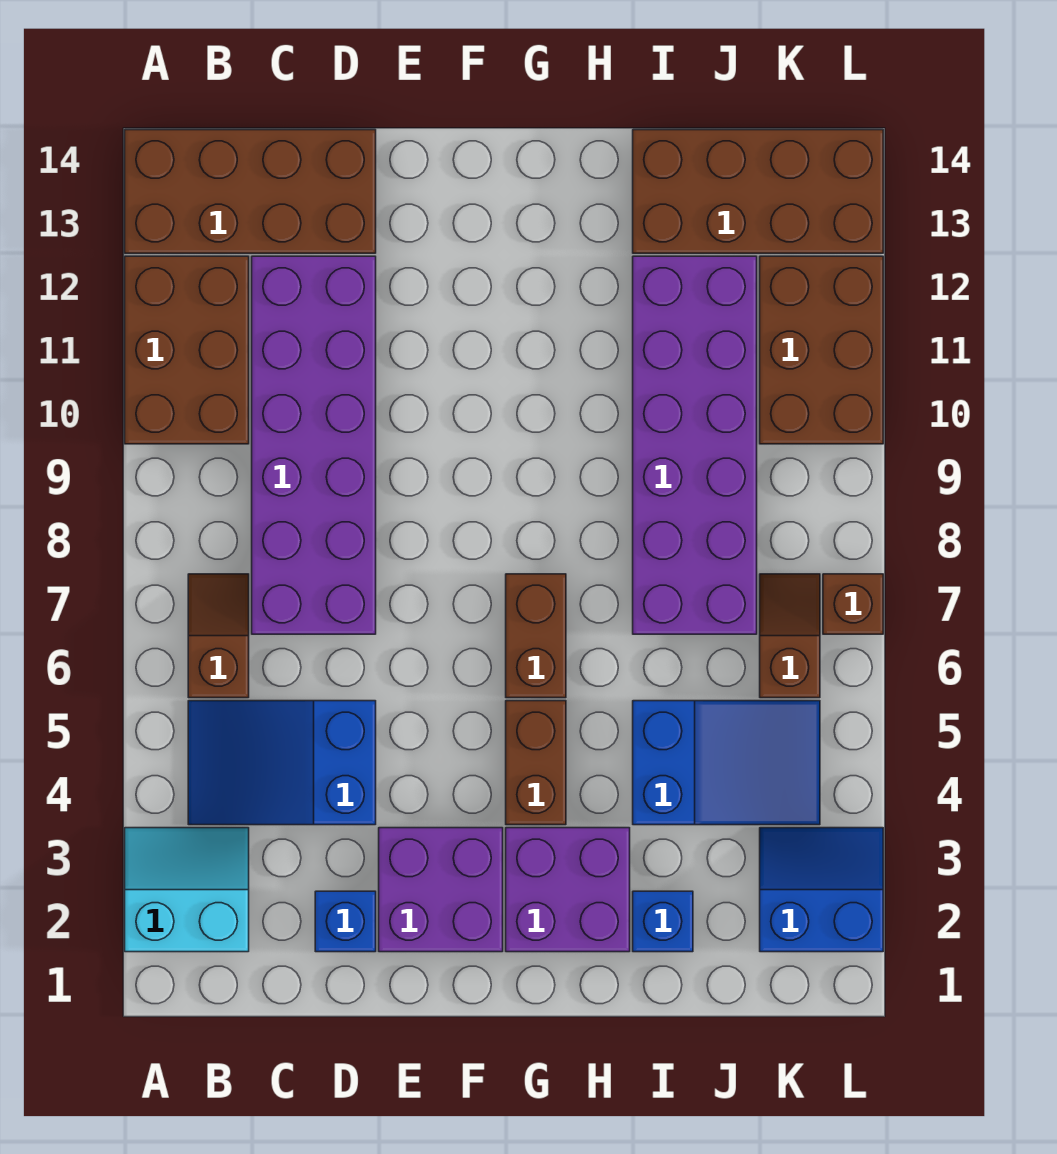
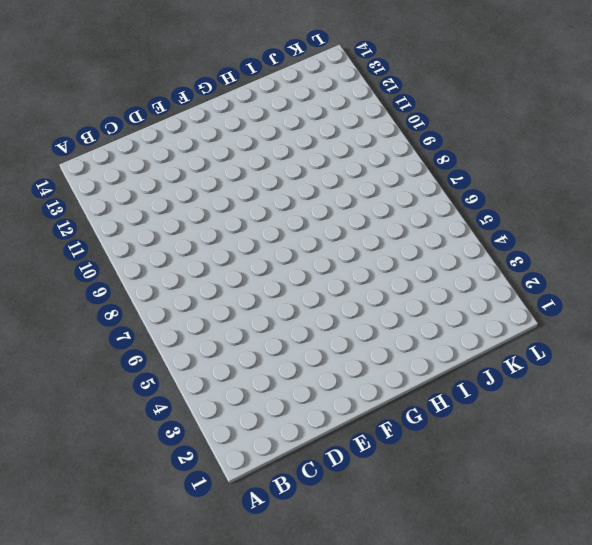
none -> cyan slope A2:B3 level 1 top 2
none -> brown brick A10:B12 level 1
none -> brown brick A13:D14 level 1

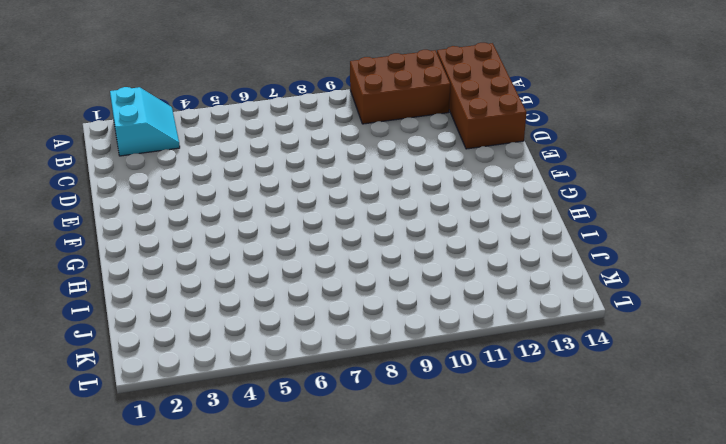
none -> blue slope B4:D5 level 1 top D
none -> brown slope B6:B7 level 1 top 6
none -> purple brick C7:D12 level 1

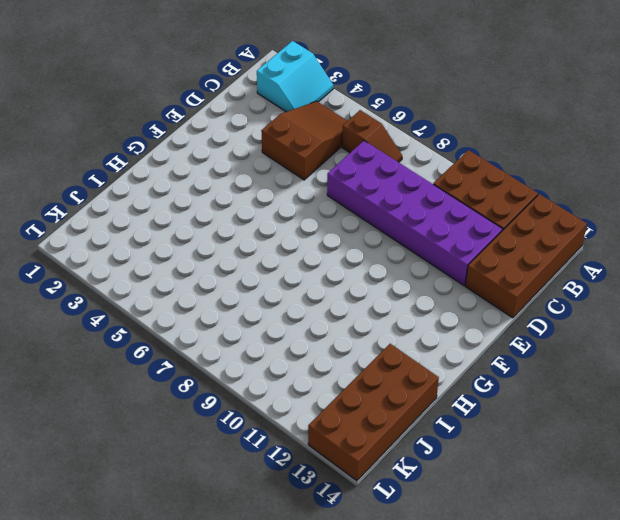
brown slope B4:D5 level 1 top D -> blue slope B4:D5 level 1 top D
none -> blue brick D2 level 1
none -> purple brick E2:F3 level 1
none -> purple brick G2:H3 level 1

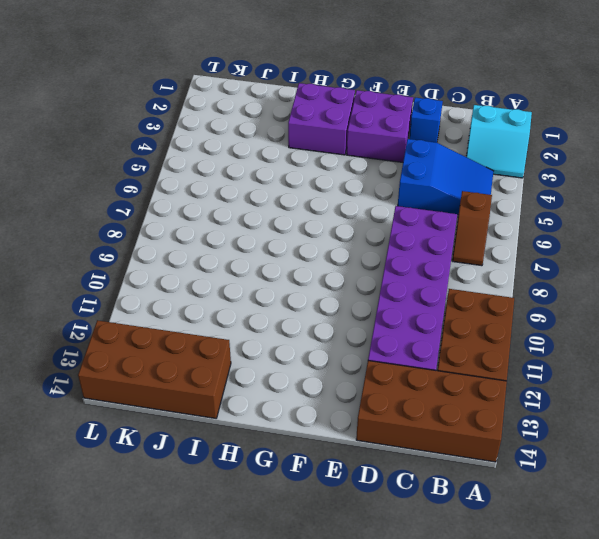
none -> brown brick G4:G5 level 1
none -> brown brick G6:G7 level 1
none -> blue brick I2 level 1

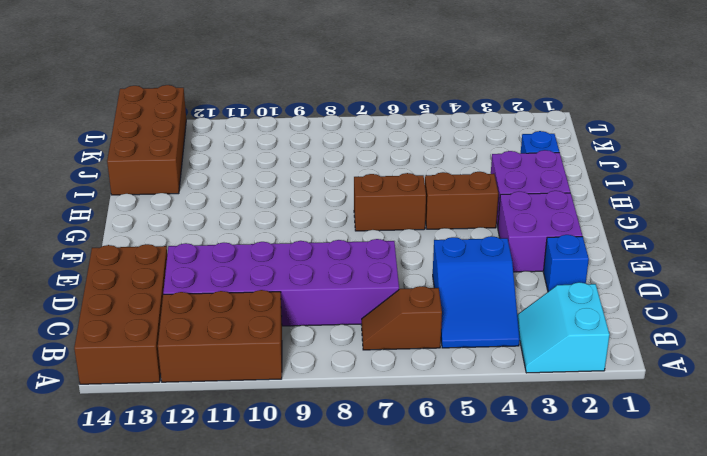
none -> blue slope I4:K5 level 1 top I
none -> purple brick I7:J12 level 1
none -> blue slope K2:L3 level 1 top 2

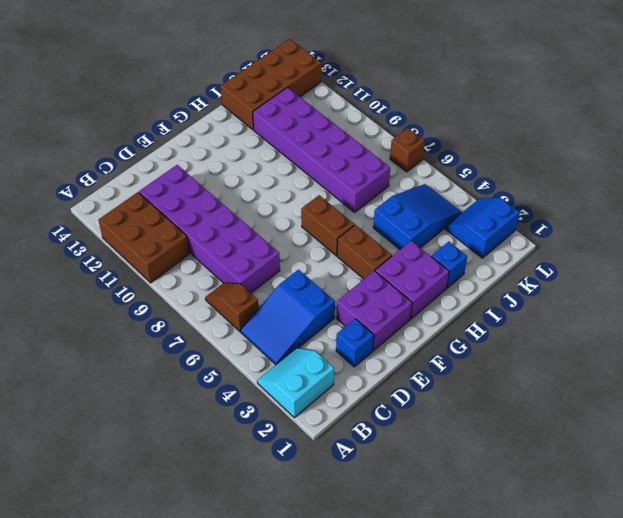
none -> brown brick A13:D14 level 1
none -> brown slope K6:K7 level 1 top 6
none -> brown brick K10:L12 level 1

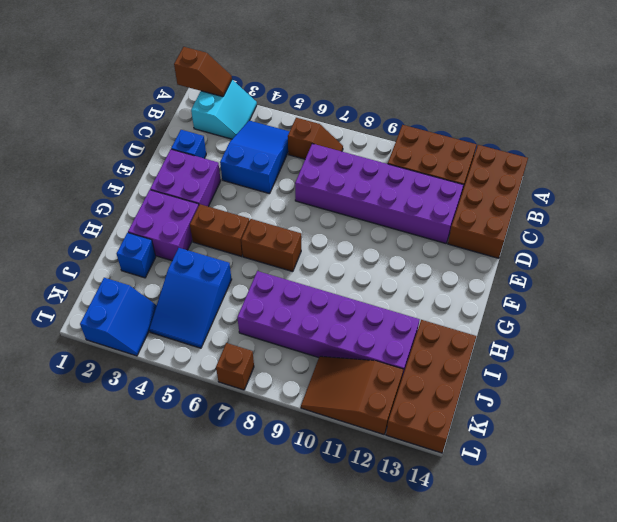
brown slope A1:A2 level 2 top 1 -> brown slope K6:K7 level 1 top 6
brown slope K10:L12 level 1 top 12 -> brown brick K10:L12 level 1

